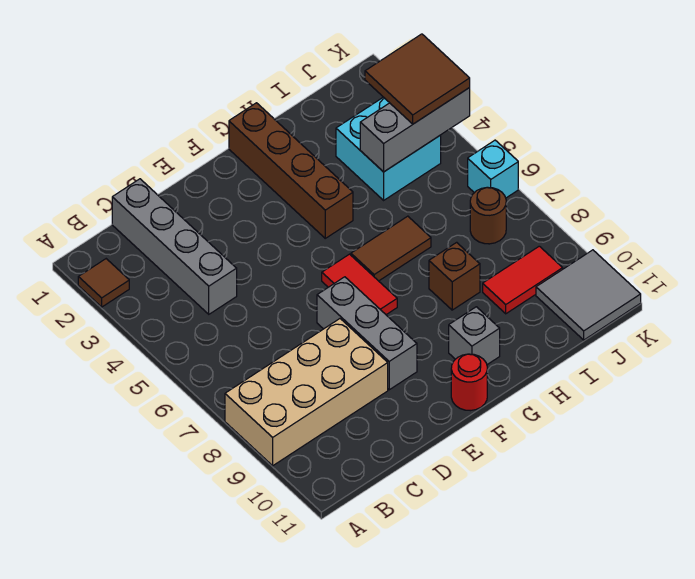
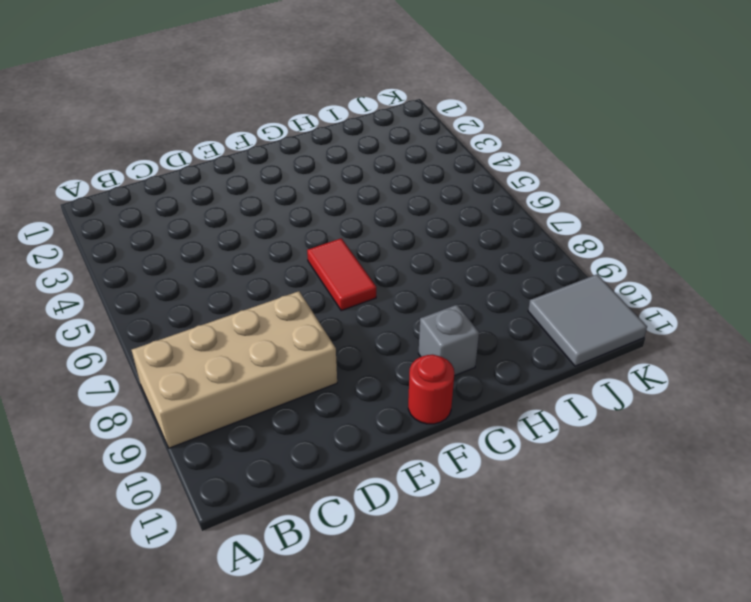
none -> brown tile A2 level 1
none -> grey brick C1:C4 level 1
none -> grey brick E7:E9 level 1

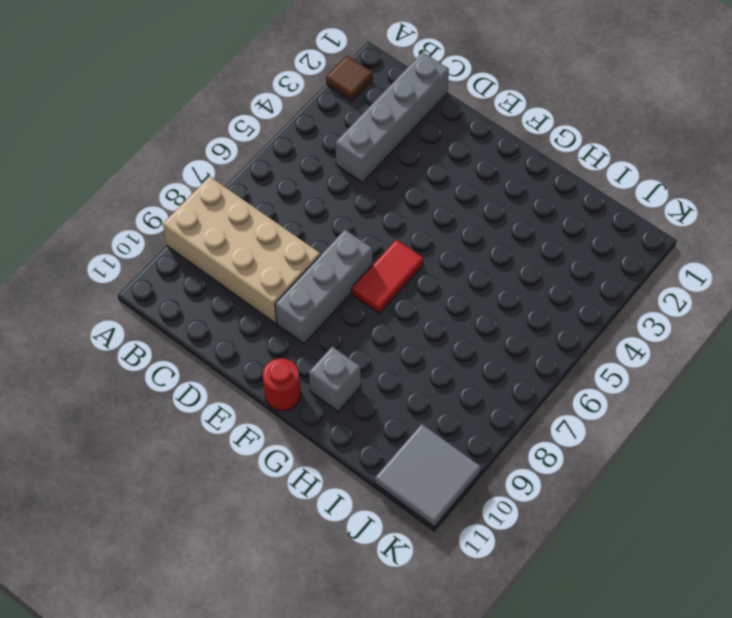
none -> brown brick G1:G4 level 1
none -> brown tile G6:H6 level 1
none -> brown brick H8 level 1

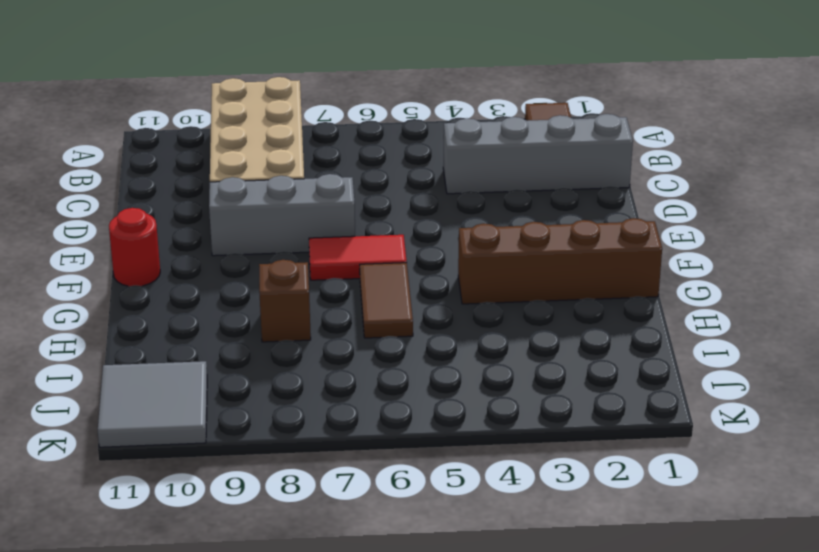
none -> grey brick G10 level 1
none -> cyan brick I3:J4 level 1
none -> red tile I9:J9 level 1

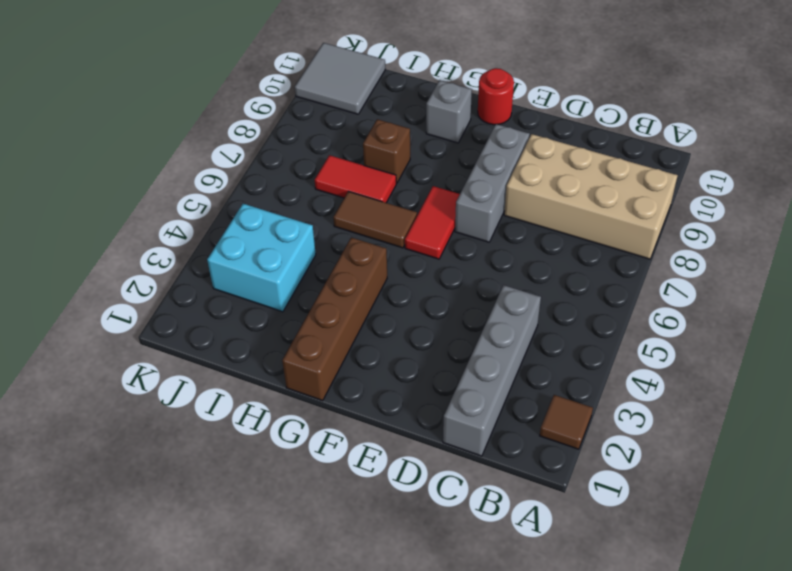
red tile H7:I7 level 1 -> red tile I9:J9 level 1
none -> brown round brick J7 level 1
none -> cyan brick K6 level 1
none -> grey brick I4:K4 level 2

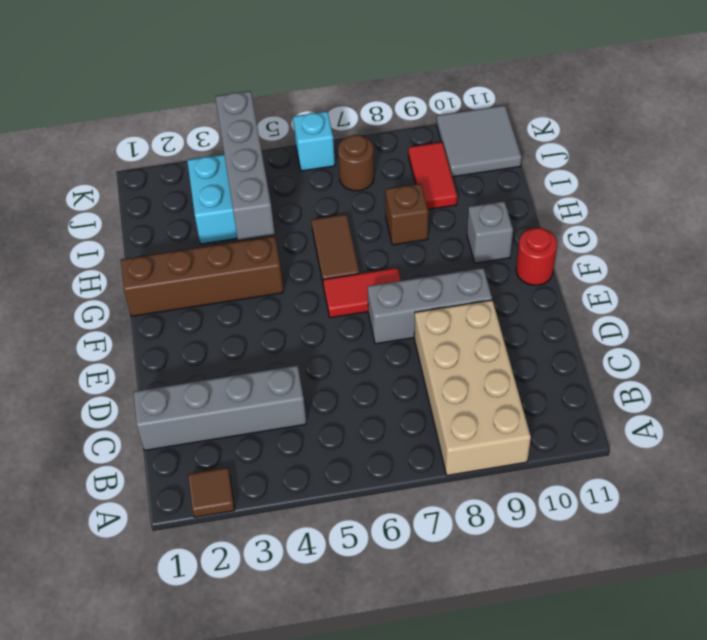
grey brick H4:K4 level 2 -> grey brick I4:K4 level 2
none -> brown tile J3:K4 level 3

